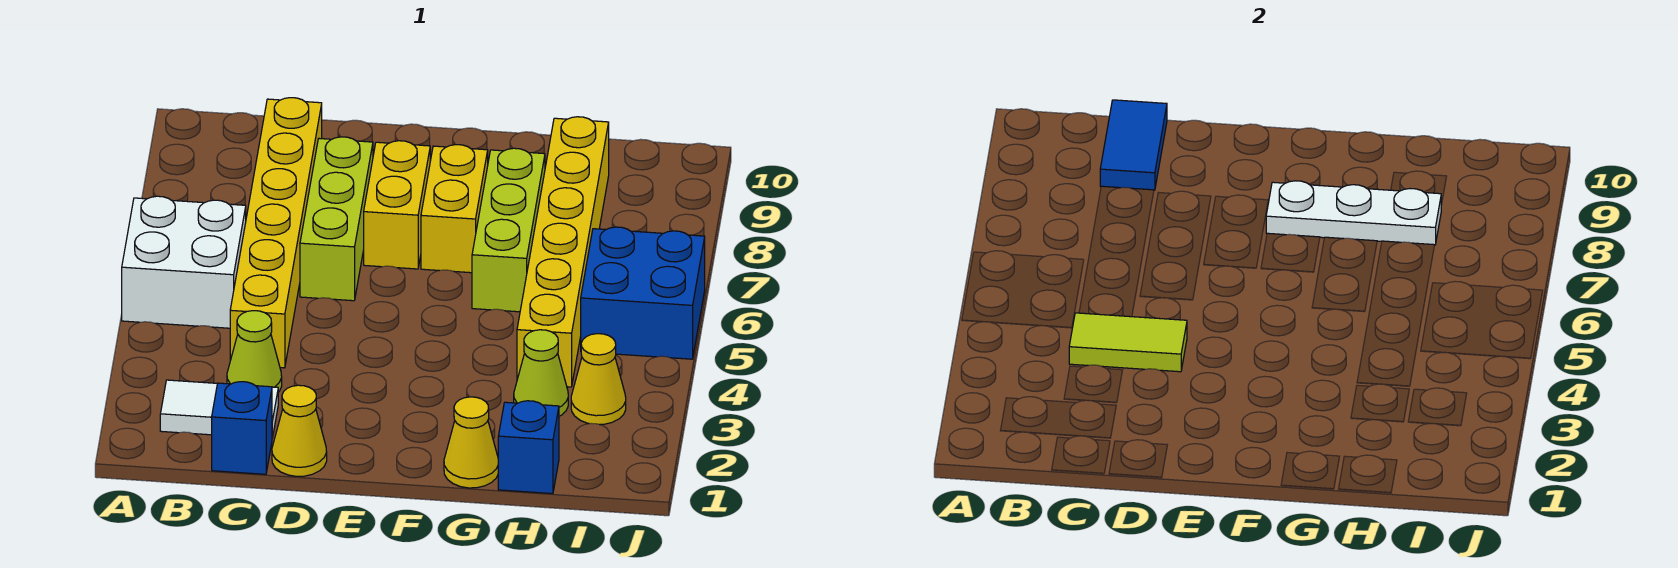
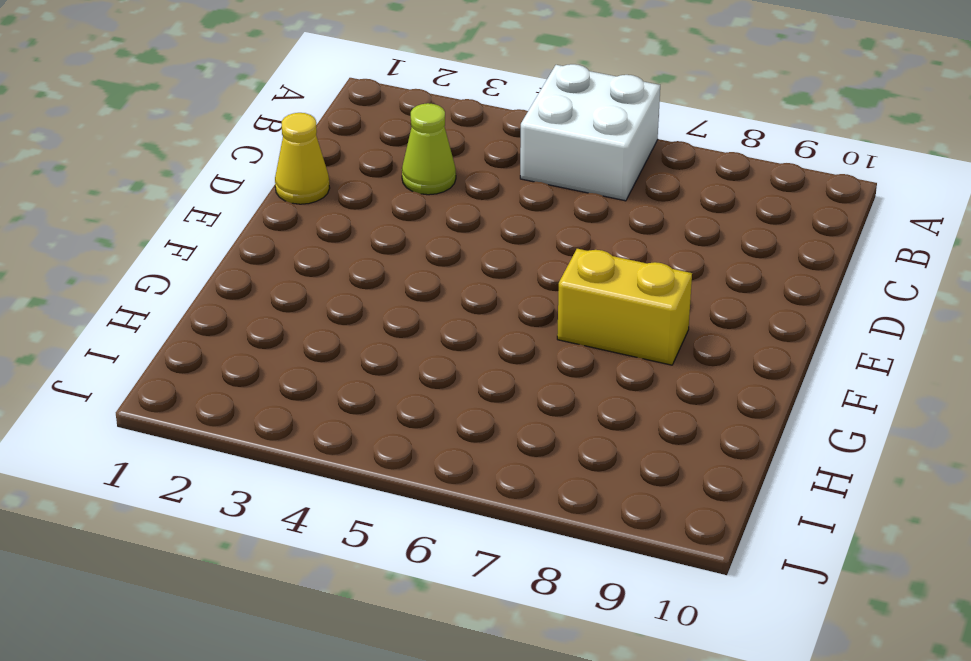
none -> white tile B2:C2 level 1
none -> blue brick C1 level 1
none -> yellow brick C4:C9 level 1

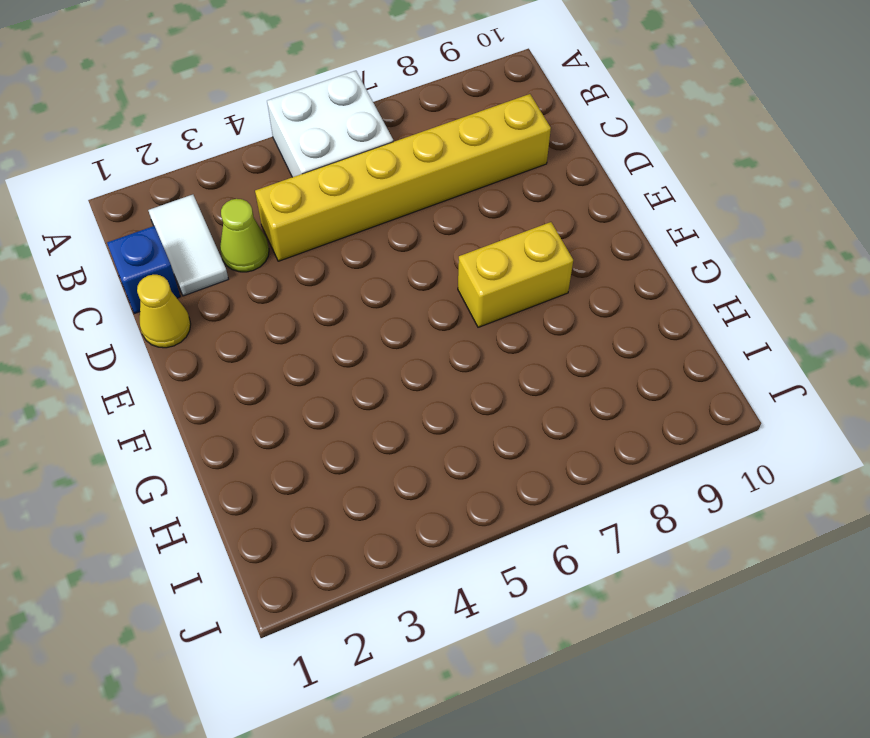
none -> lime brick D6:D8 level 1
none -> yellow brick E7:E8 level 1
none -> yellow cone G1 level 1

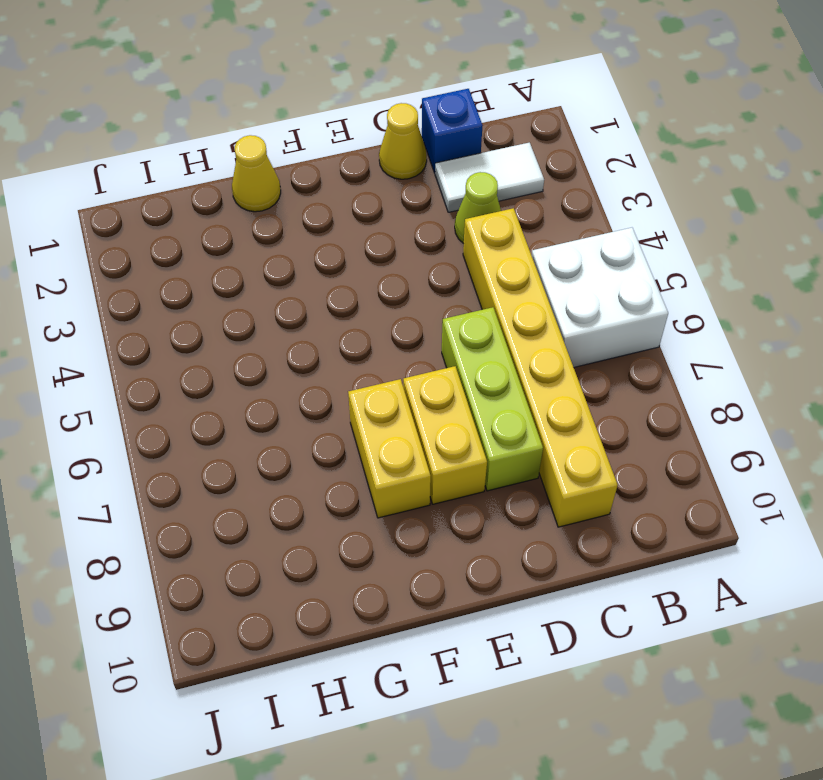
none -> lime brick G6:G8 level 1
none -> blue brick H1 level 1
none -> lime cone H3 level 1

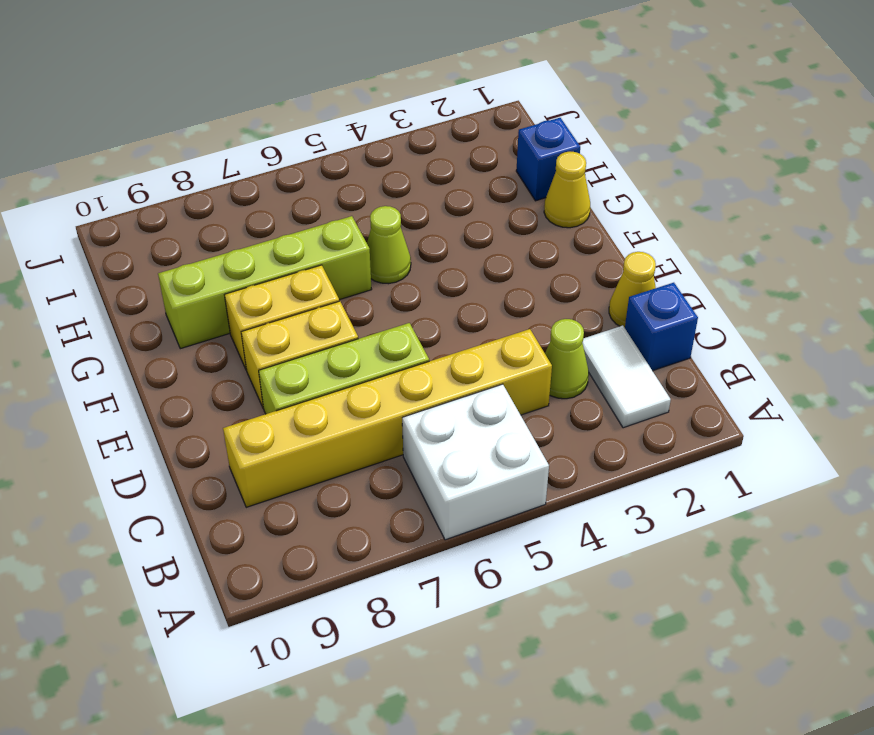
lime cone G5 level 1 -> lime cone H3 level 1
lime brick G6:G9 level 1 -> lime brick G6:G8 level 1
none -> yellow brick H4:H9 level 1
none -> yellow cone I3 level 1
none -> blue brick I5:J6 level 1

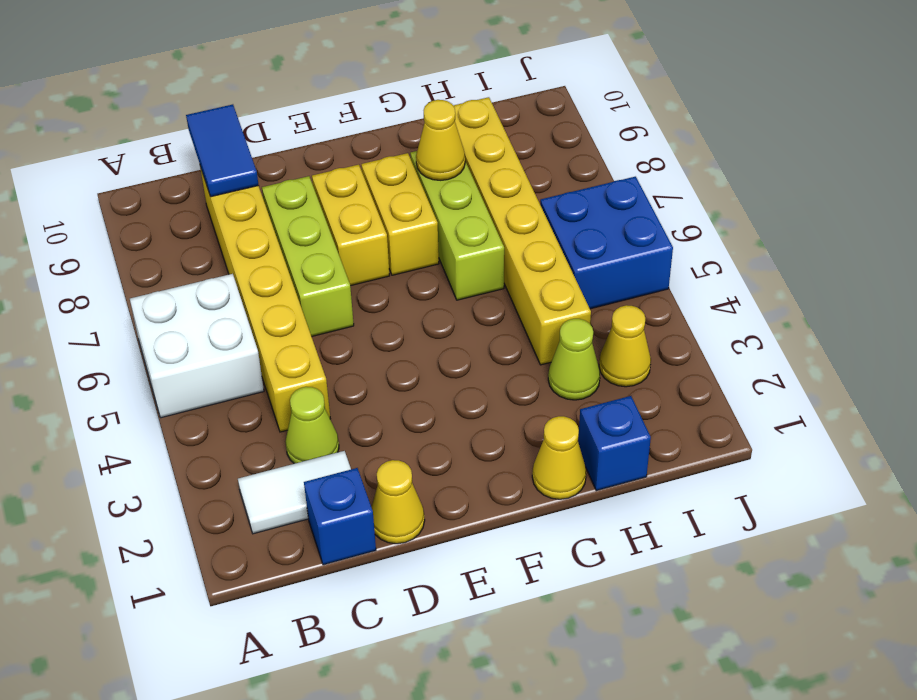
yellow cone G8 level 2 -> white plate F8:H8 level 2
none -> lime tile C4:D4 level 2

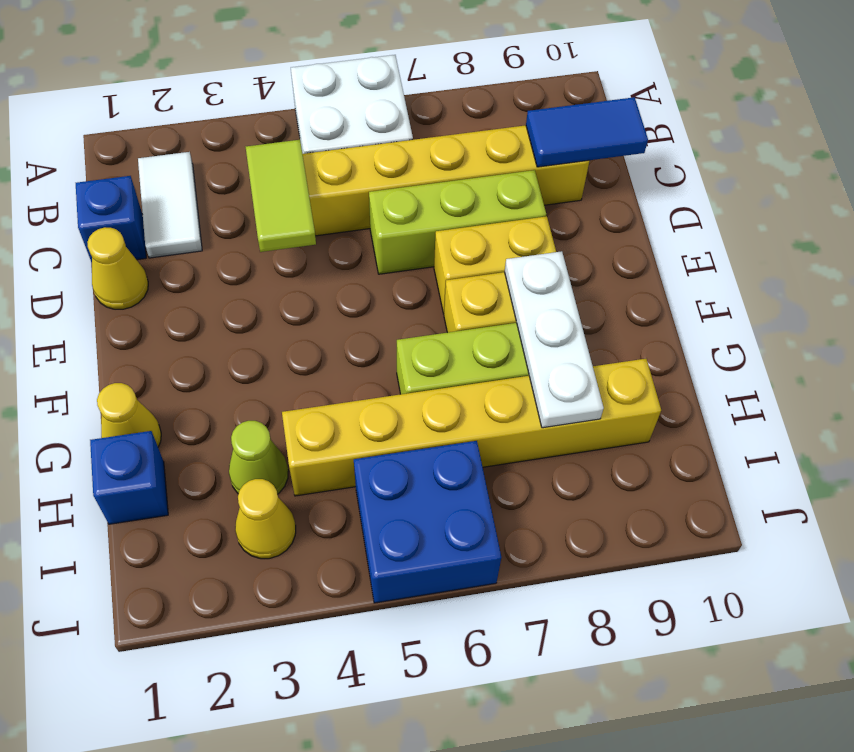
none -> lime cone C3 level 1

